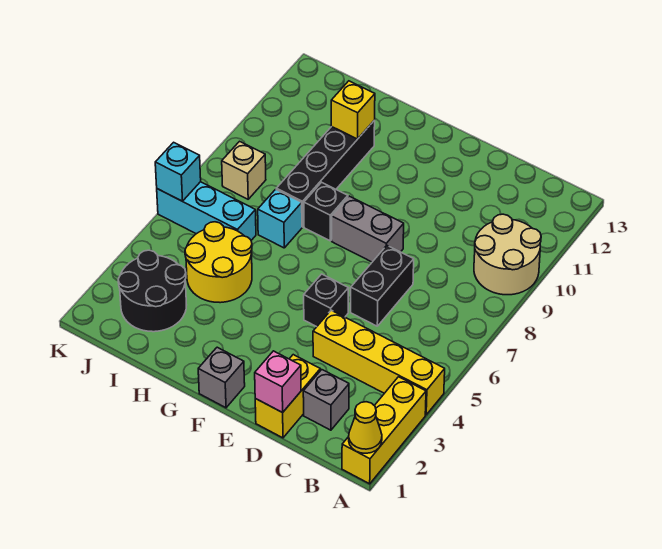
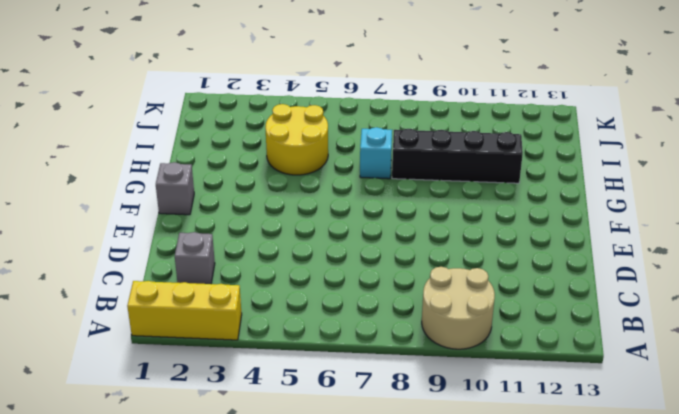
none -> yellow brick A4:D4 level 1
none -> yellow brick D1:D2 level 1
none -> black brick D6:D7 level 1

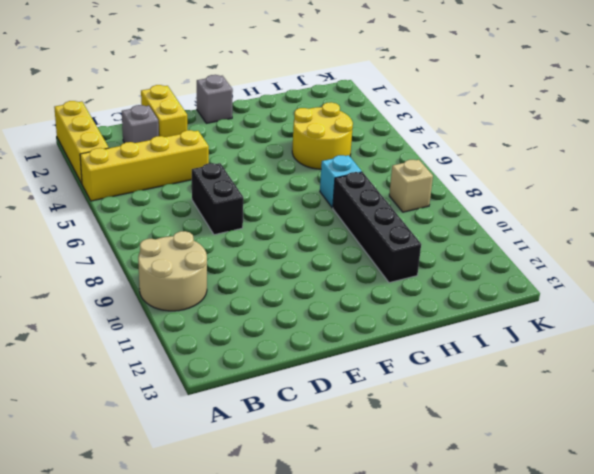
none -> black brick E5 level 1
none -> grey brick E8:F8 level 1
none -> black brick G8 level 1

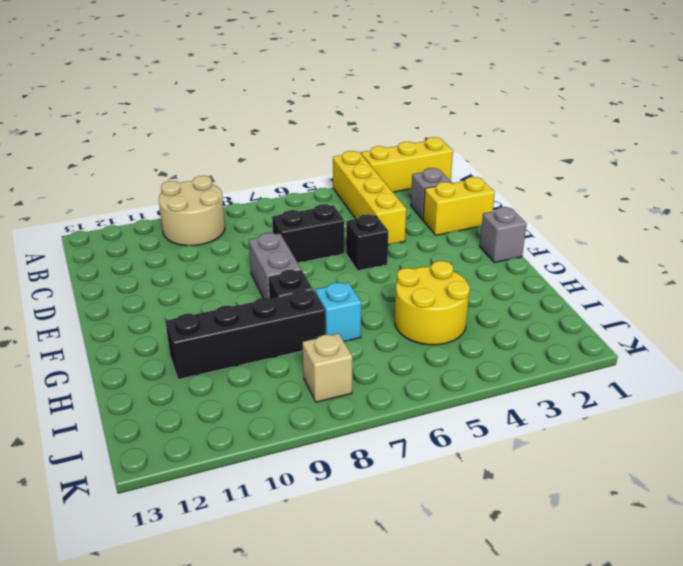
none -> black round brick I2:J3 level 1
none -> cyan brick I6:K6 level 1
none -> yellow cone A1 level 2

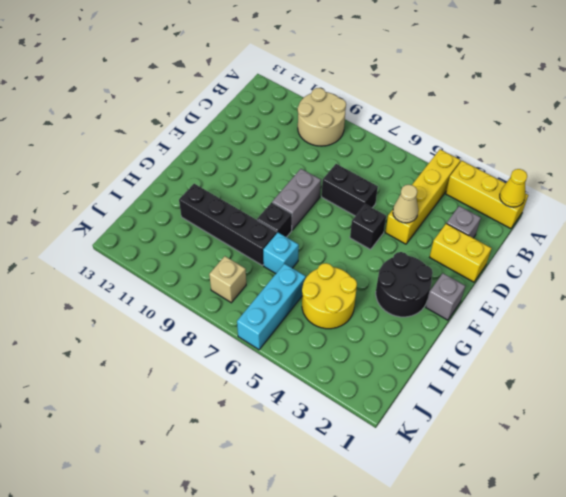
tan cone D4 level 2 -> none
black round brick F2:G3 level 1 -> black round brick I2:J3 level 1
none -> pink brick D1 level 2
none -> yellow brick H11 level 2
none -> cyan brick K6 level 2

